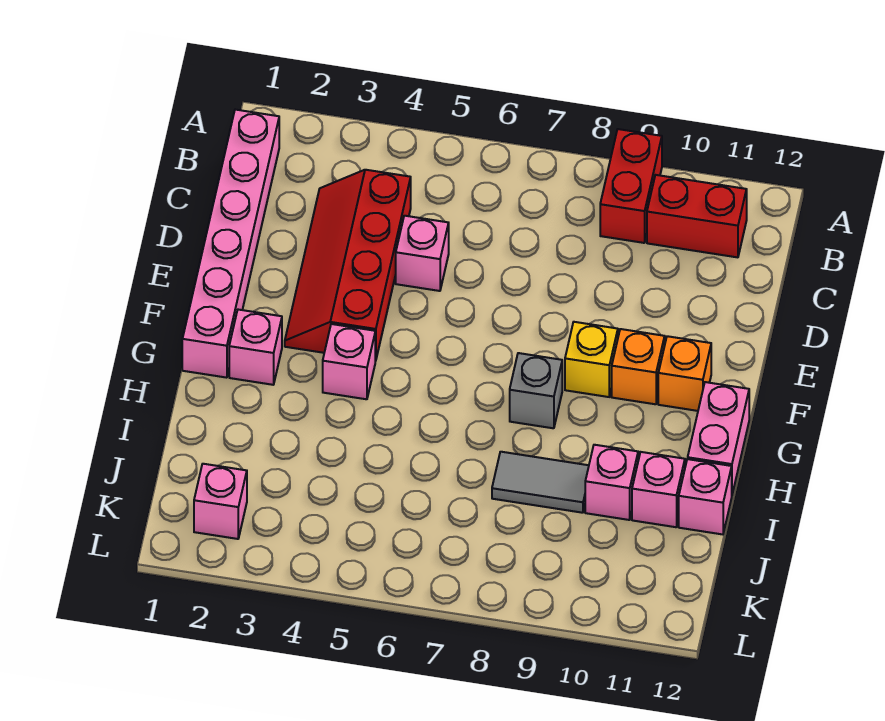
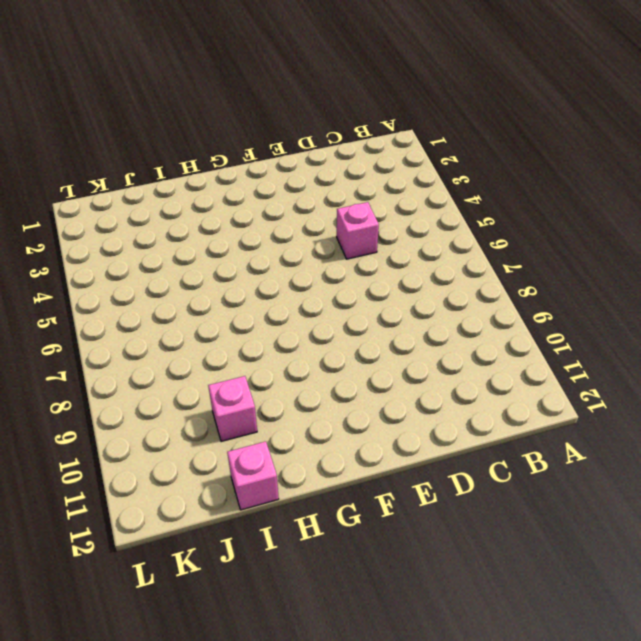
none -> red brick A9:B9 level 1
none -> pink brick B1:G1 level 1
none -> red brick B10:B11 level 1

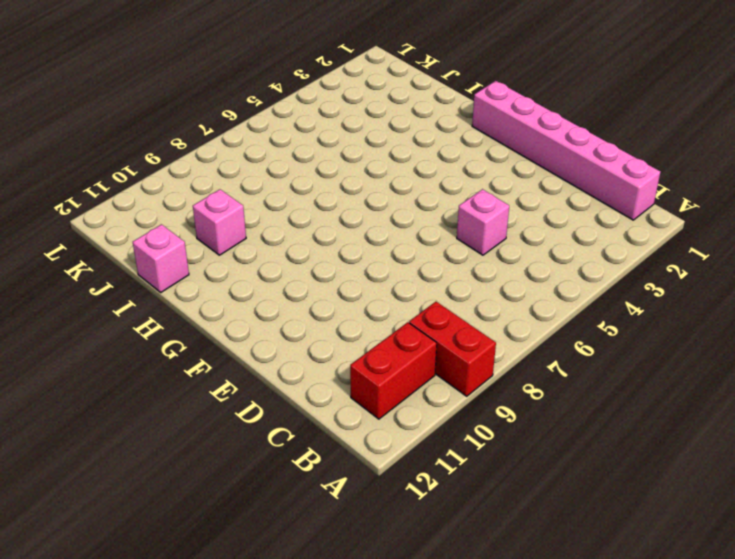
none -> red slope C3:F4 level 1 top 4
none -> yellow brick F9 level 1
none -> orange brick F10 level 1

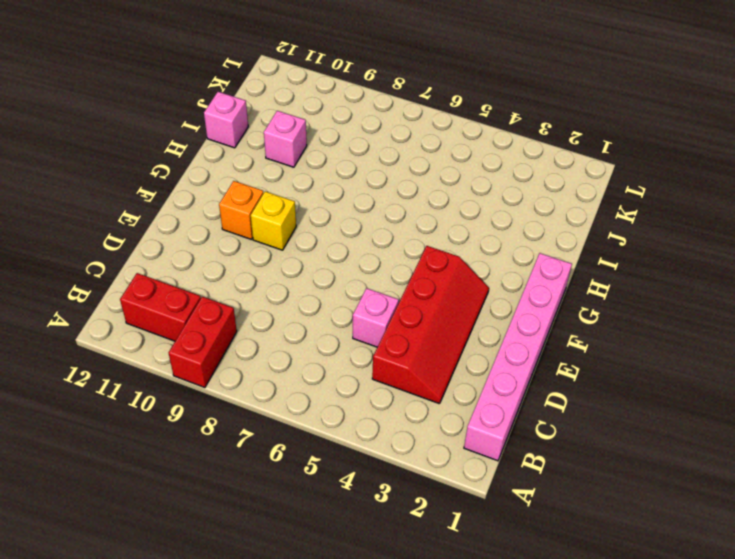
none -> orange brick F11 level 1
none -> pink brick G2 level 1
none -> pink brick G4 level 1

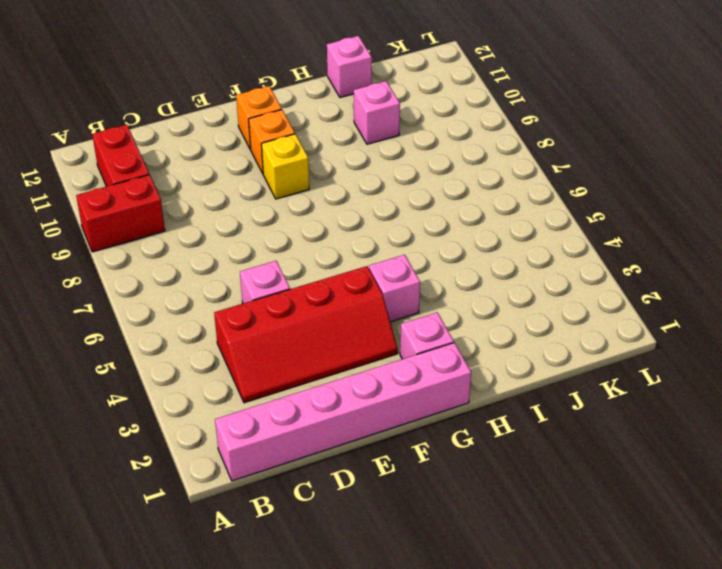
none -> grey brick G8 level 1
none -> pink brick G12:H12 level 1
none -> grey tile I8:I9 level 1

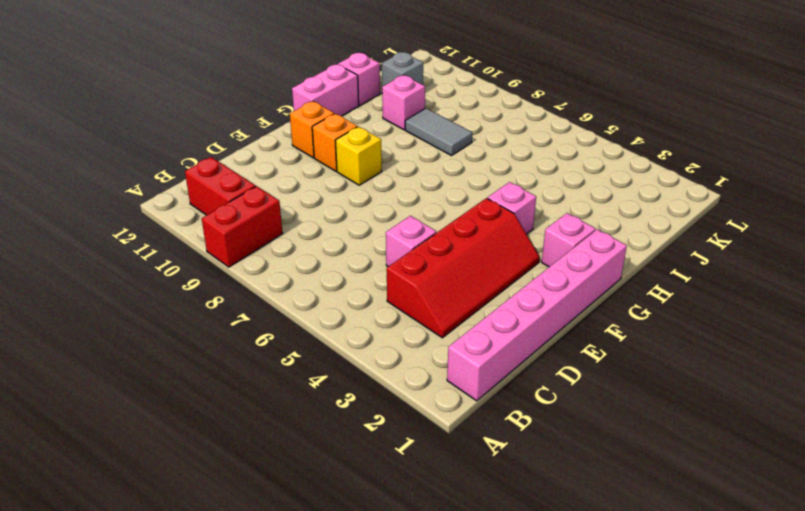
grey brick J11 level 1 -> grey brick G8 level 1
none -> pink brick I11 level 1
none -> pink brick K2 level 1

